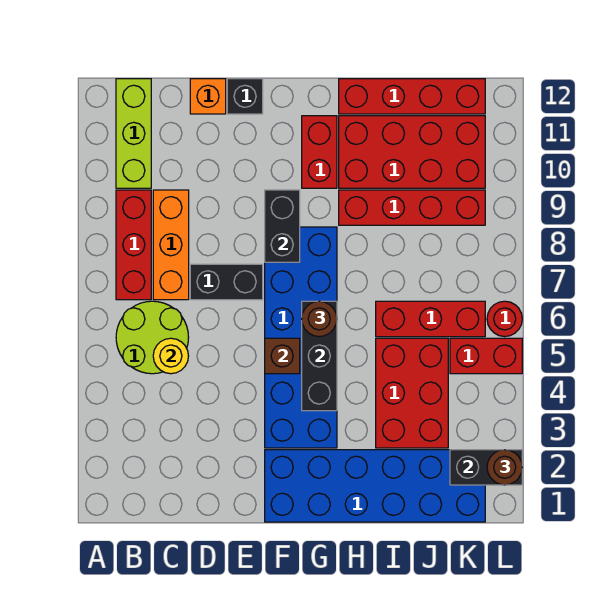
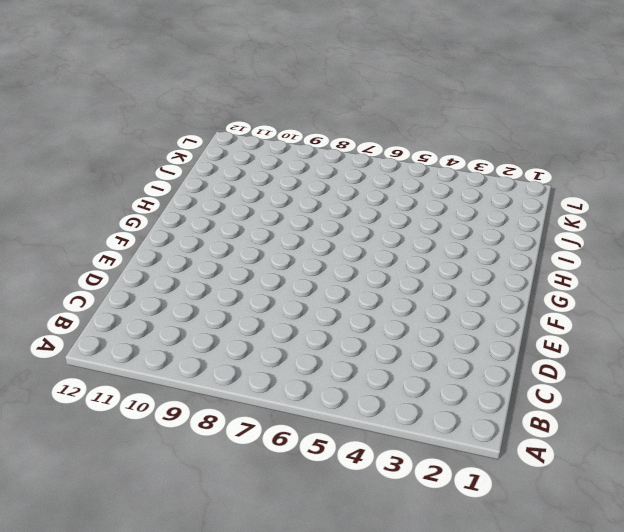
none -> lime round brick B5:C6 level 1
none -> red brick B7:B9 level 1
none -> lime brick B10:B12 level 1

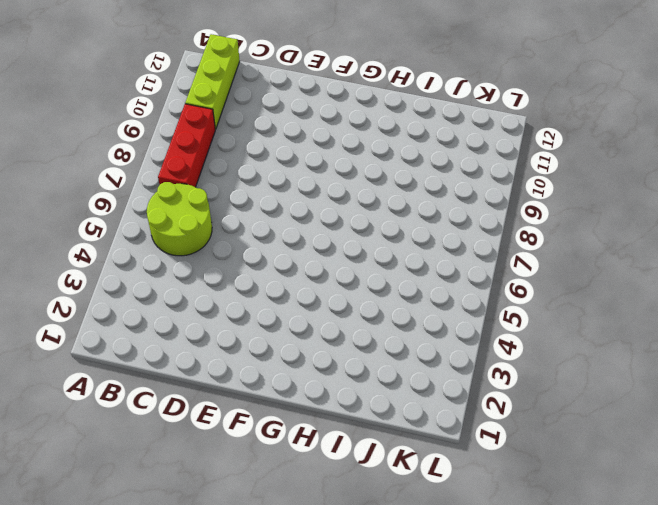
none -> orange brick C7:C9 level 1
none -> black brick D7:E7 level 1
none -> orange brick D12 level 1

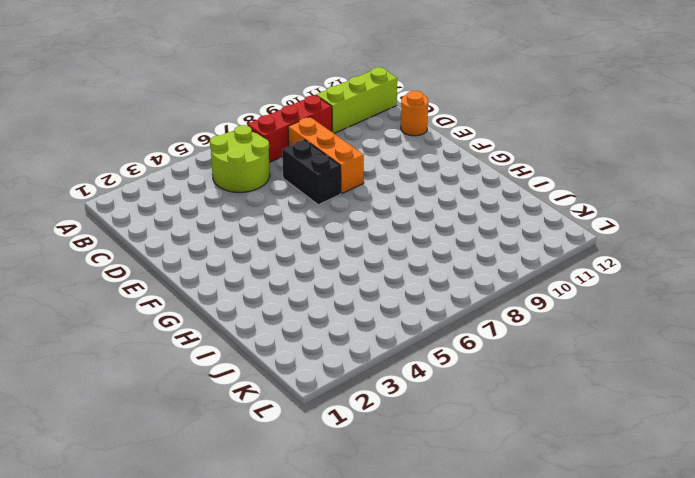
orange brick C8:E8 level 1 -> orange brick C7:C9 level 1
orange round brick D12 level 1 -> orange brick D12 level 1
none -> black brick E12 level 1
none -> blue brick F1:K2 level 1
none -> blue brick F3:G8 level 1

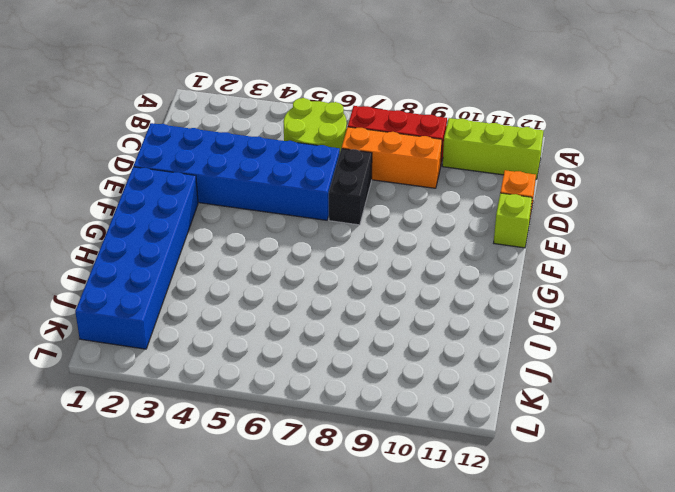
blue brick D1:E6 level 1 -> blue brick F3:G8 level 1
lime brick E12 level 1 -> black brick E12 level 1
none -> red brick G10:G11 level 1
none -> red brick H9:K9 level 1
none -> red brick H10:K11 level 1

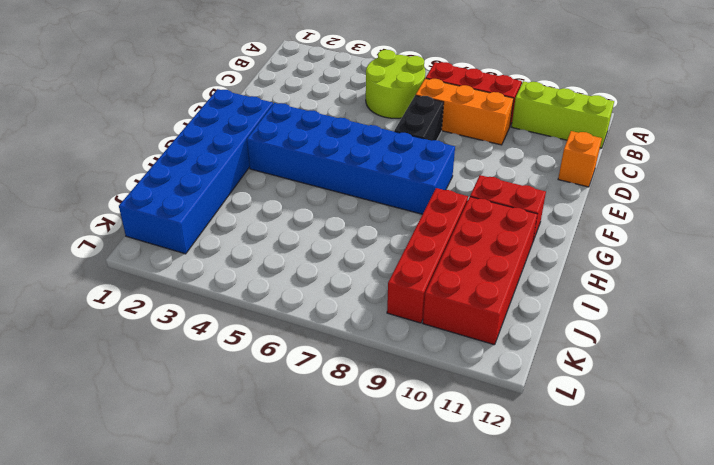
none -> black brick E12 level 1
none -> red brick H12:K12 level 1
none -> red brick I3:J5 level 1

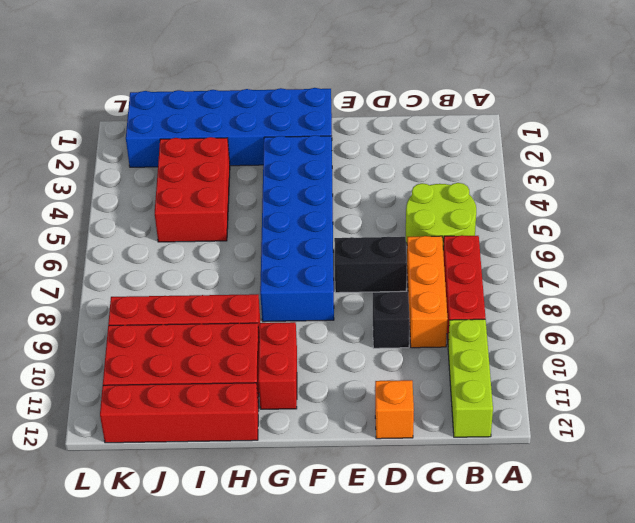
black brick D9 level 1 -> black brick E12 level 1
none -> red brick I6:K6 level 1
none -> red brick K5:L5 level 1
none -> red round brick L6 level 1

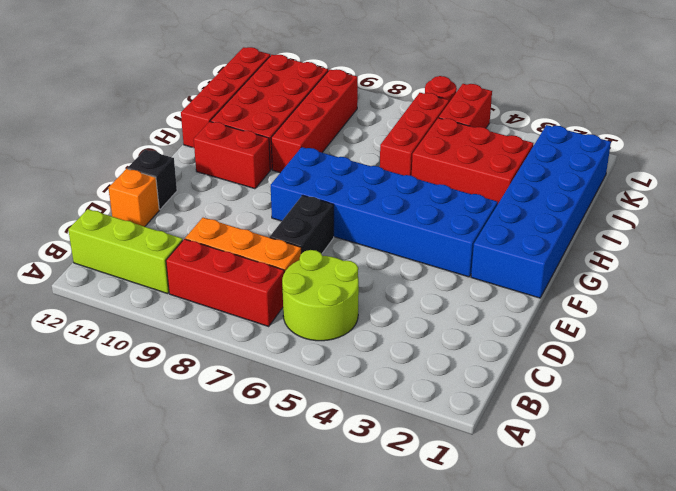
none -> yellow round brick C5 level 2
none -> brown brick F5 level 2
none -> black brick F8:F9 level 2

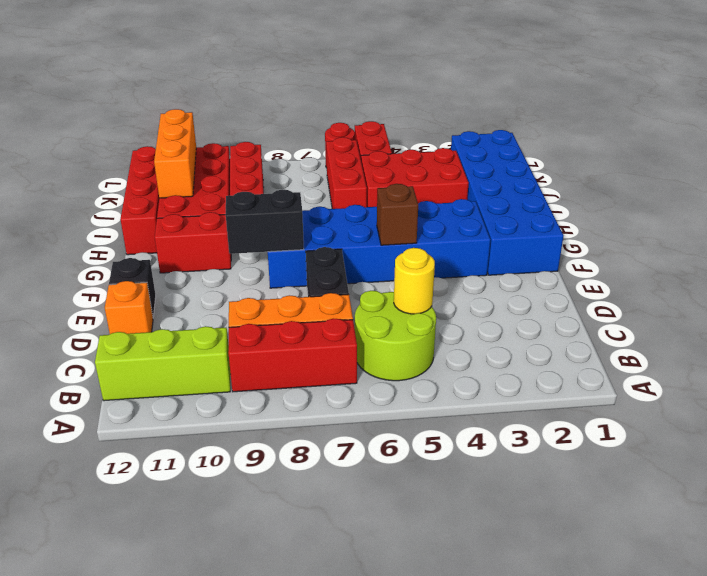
orange brick I11:K11 level 2 -> none
none -> black brick G4:G6 level 2
none -> black brick K2:L2 level 2
none -> brown round brick G6 level 3

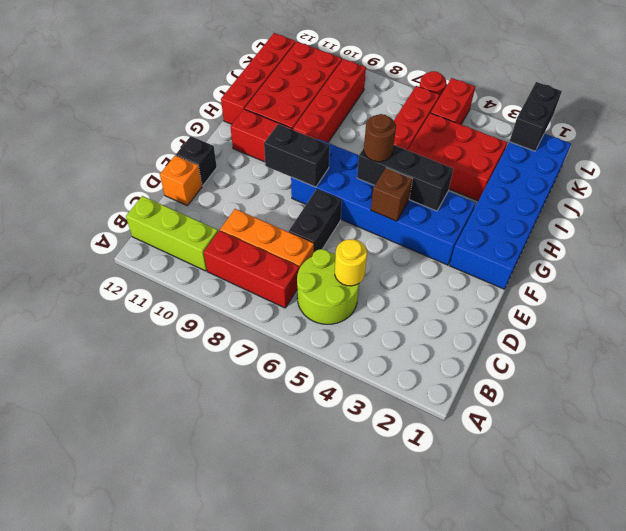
none -> brown round brick L2 level 3

